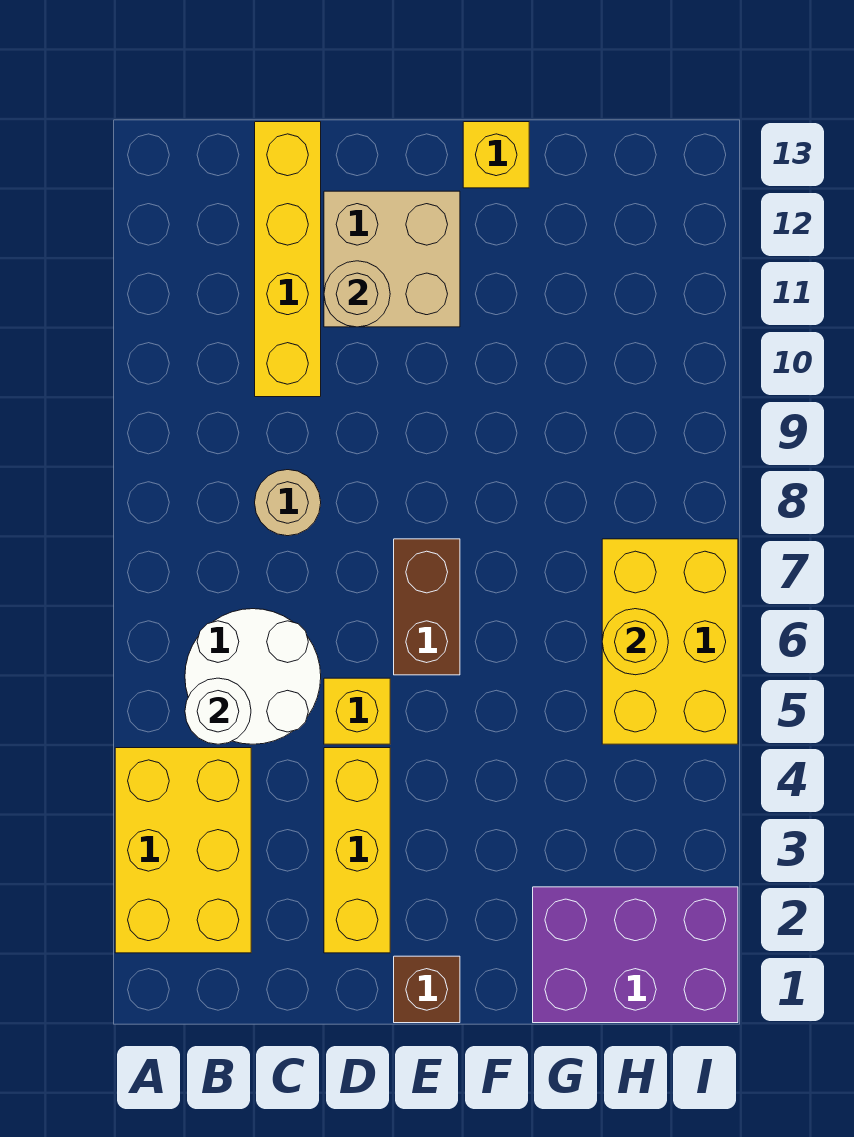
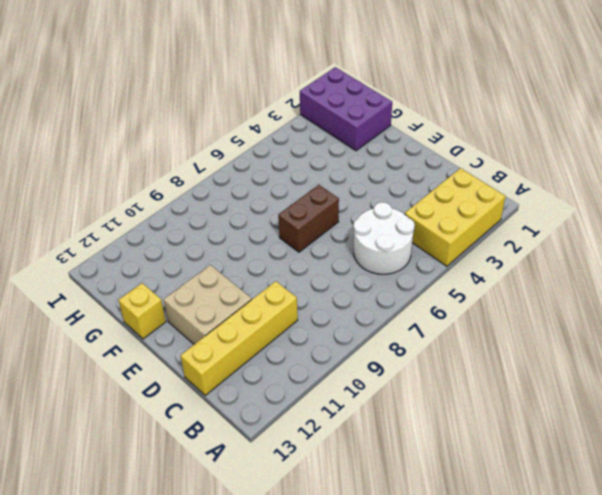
none -> tan round brick C8 level 1
none -> yellow brick D2:D4 level 1
none -> yellow brick D5 level 1

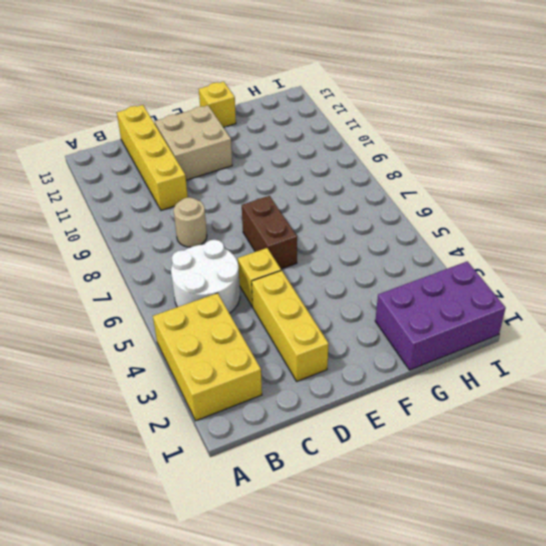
none -> brown brick E1 level 1
none -> yellow brick H5:I7 level 1
none -> white round brick B5 level 2

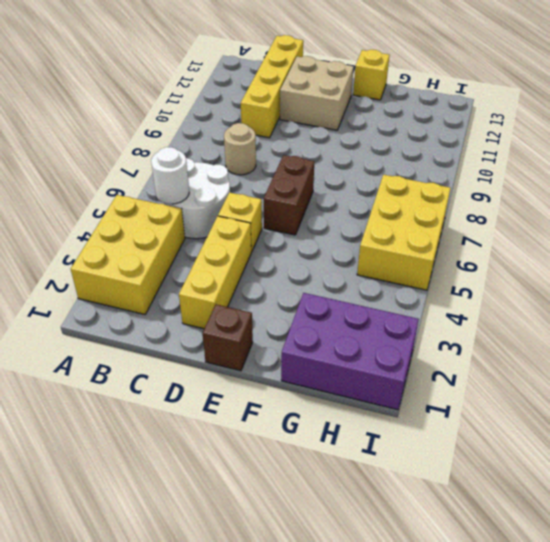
none -> tan round brick D11 level 2
none -> yellow round brick H6 level 2

